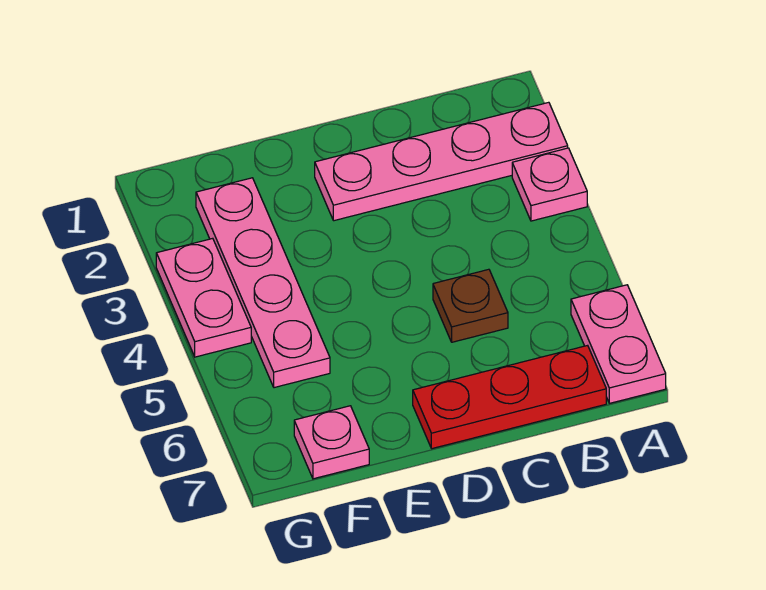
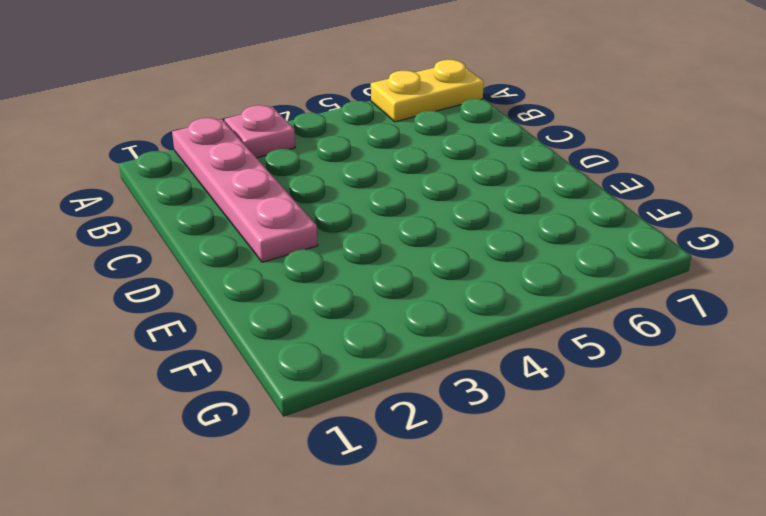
yellow plate A6:A7 level 1 -> pink plate A6:A7 level 1
none -> red plate B7:D7 level 1
none -> brown plate C5 level 1

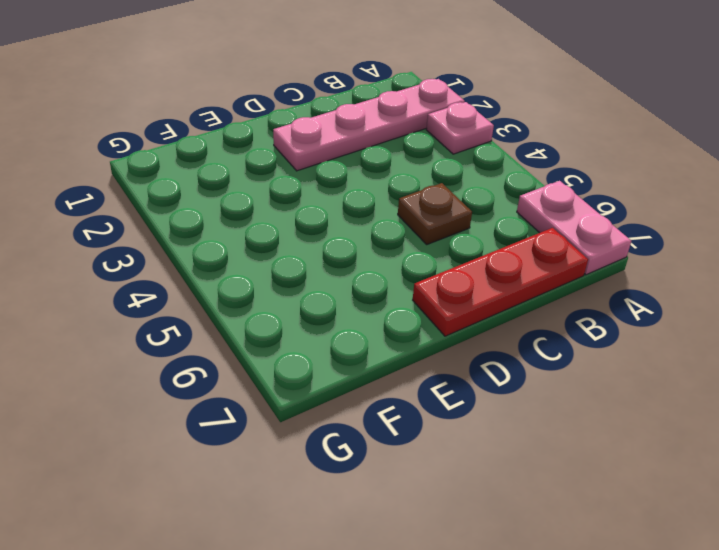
none -> pink plate F2:F5 level 1
none -> pink plate F7 level 1

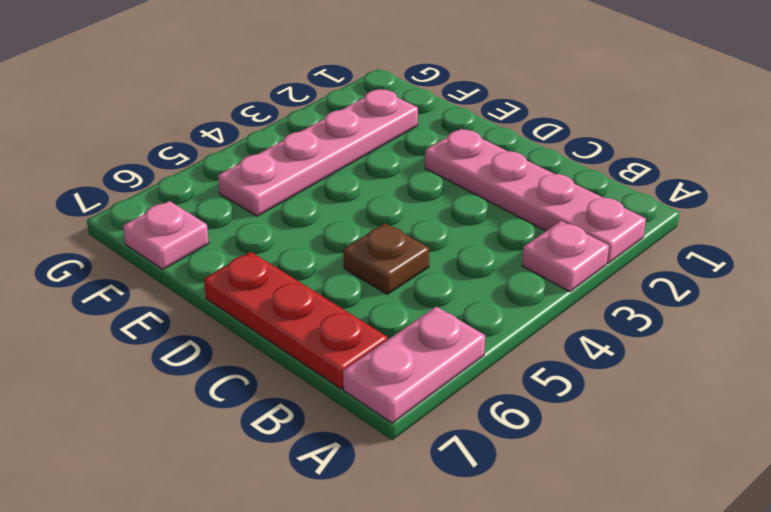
none -> pink plate G3:G4 level 1

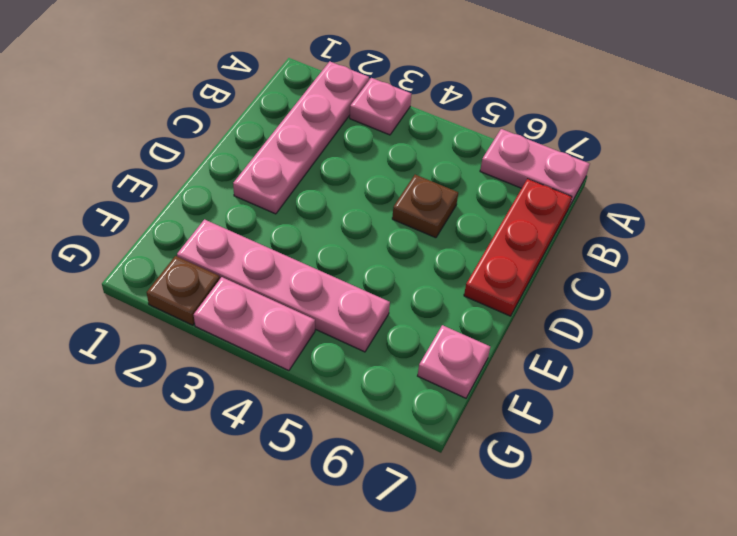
brown plate G2 level 1 -> none

